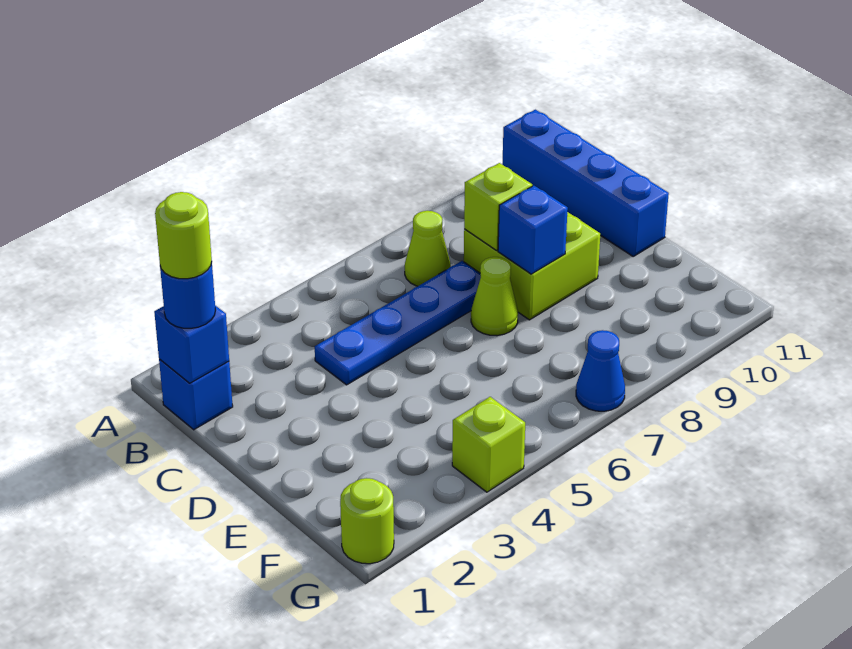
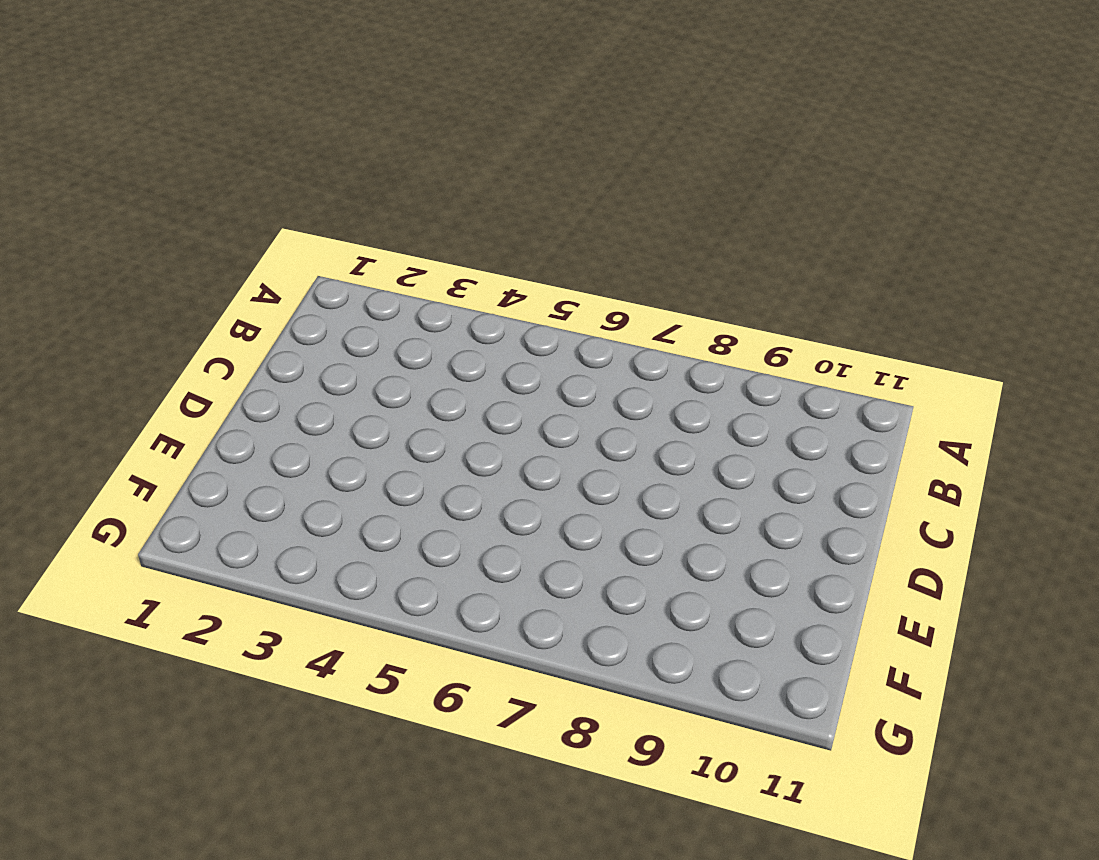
none -> blue brick A11:D11 level 1
none -> blue brick B1 level 1
none -> lime cone B7 level 1

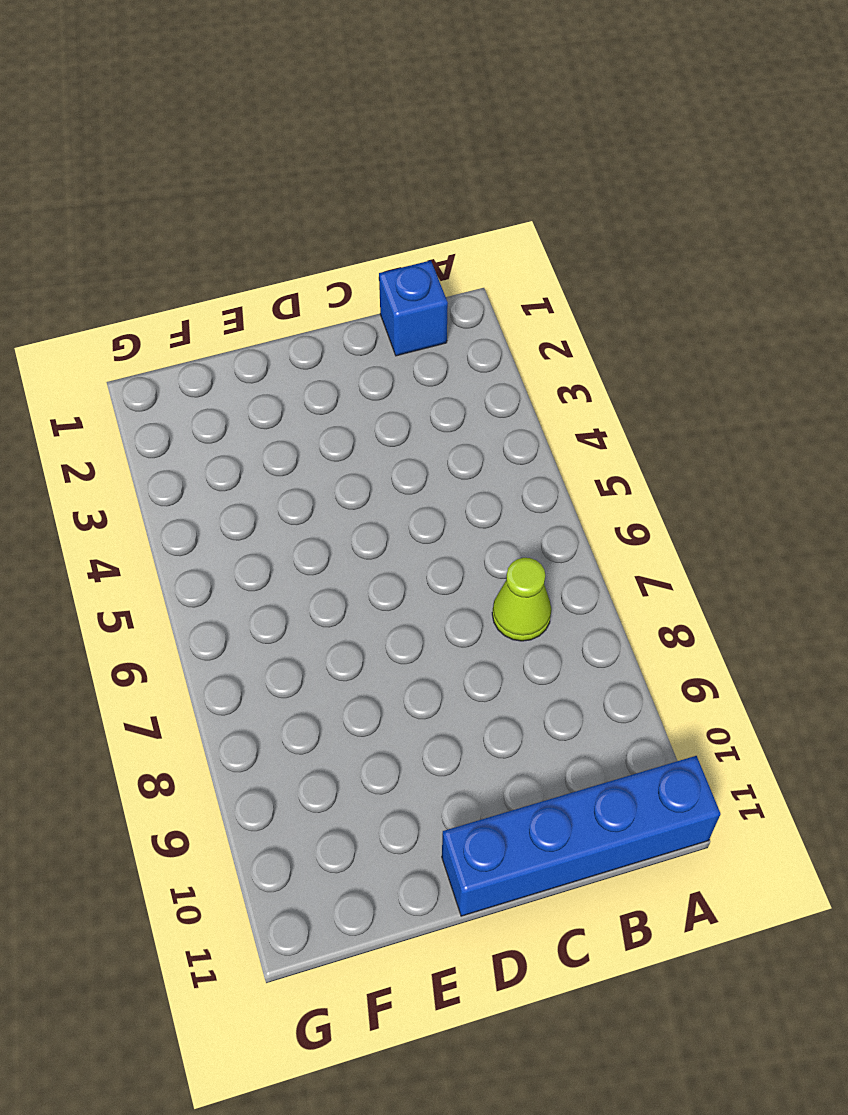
none -> blue plate C4:C7 level 1
none -> lime brick C8:D9 level 1
none -> lime cone D7 level 1

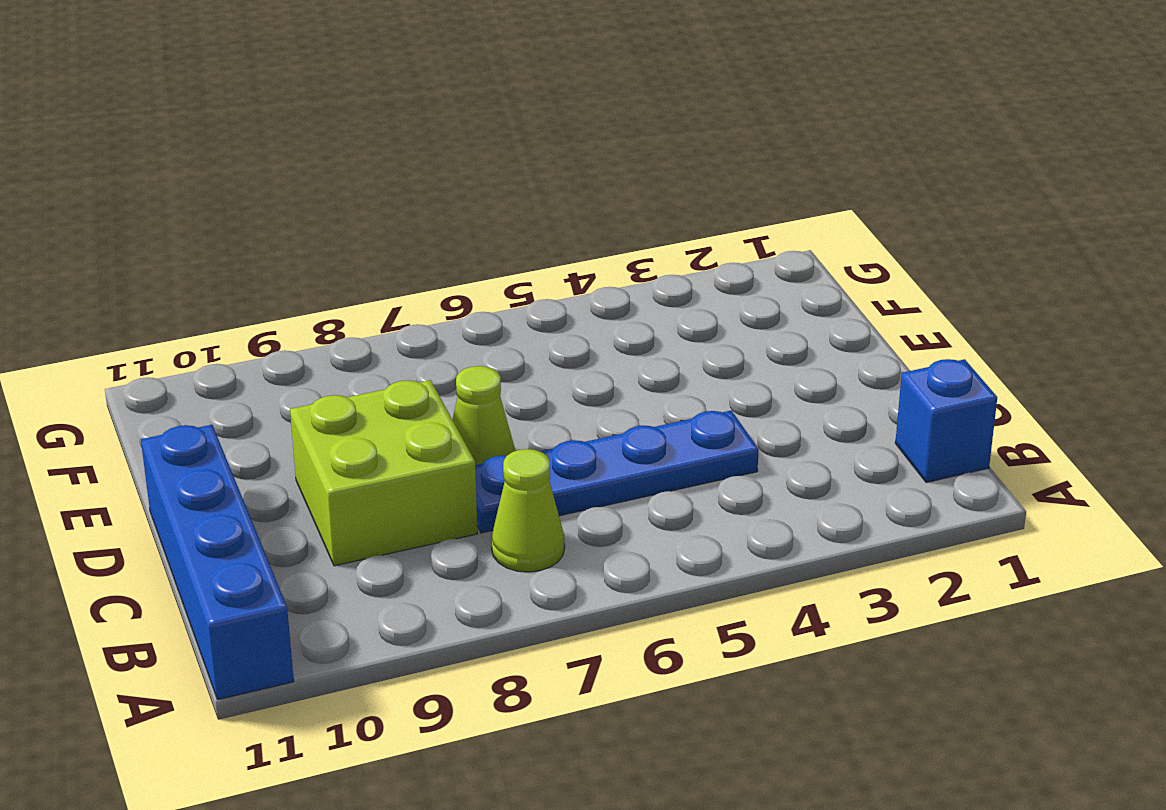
none -> lime round brick G1 level 1
none -> lime brick G4 level 1
none -> blue cone G7 level 1

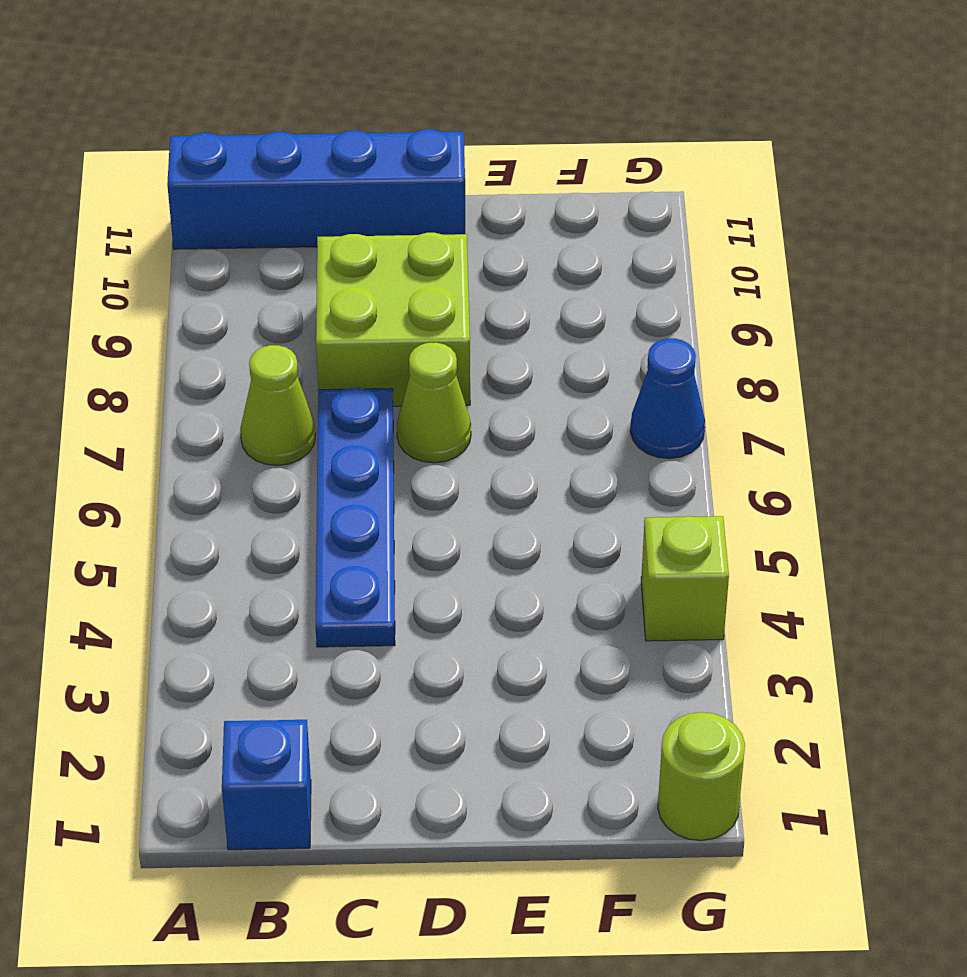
none -> blue brick B1 level 2
none -> lime brick C8 level 2
none -> blue brick D8 level 2

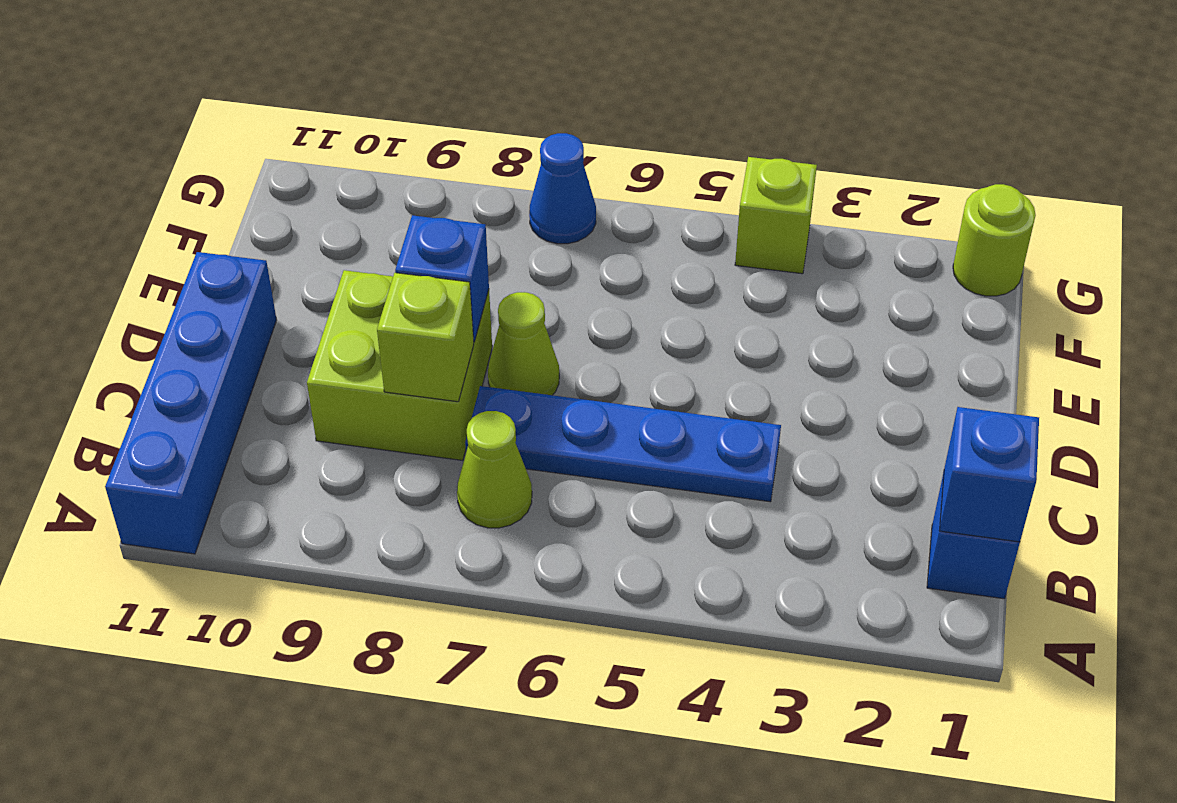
none -> blue round brick B1 level 3
none -> lime round brick B1 level 4

